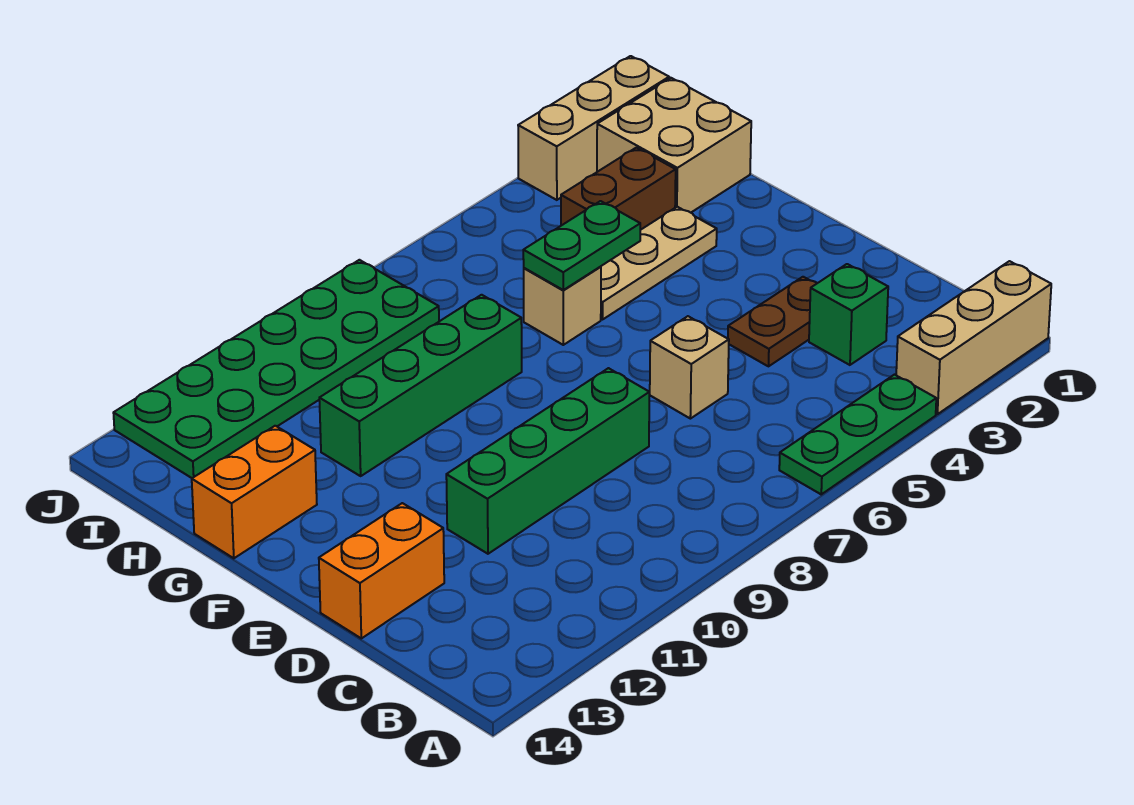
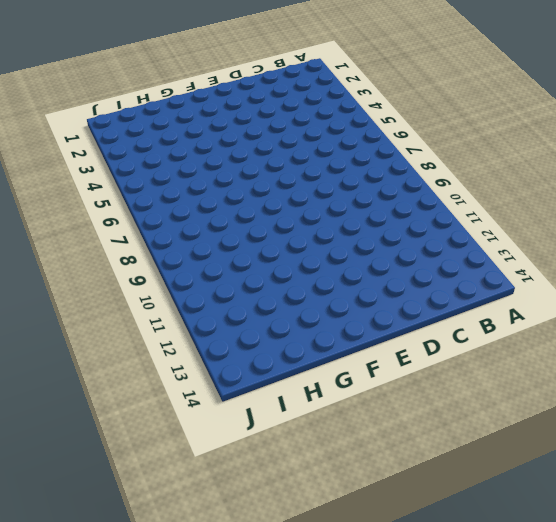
none -> tan brick A1:A3 level 1
none -> green plate A4:A6 level 1
none -> green brick C3 level 1

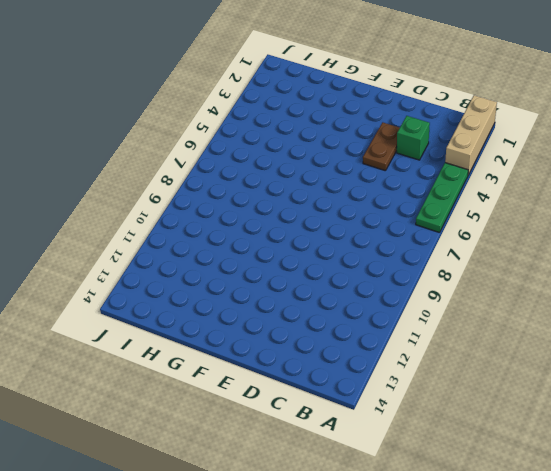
none -> tan brick D6 level 1
none -> green brick D8:D11 level 1
none -> orange brick D13:D14 level 1

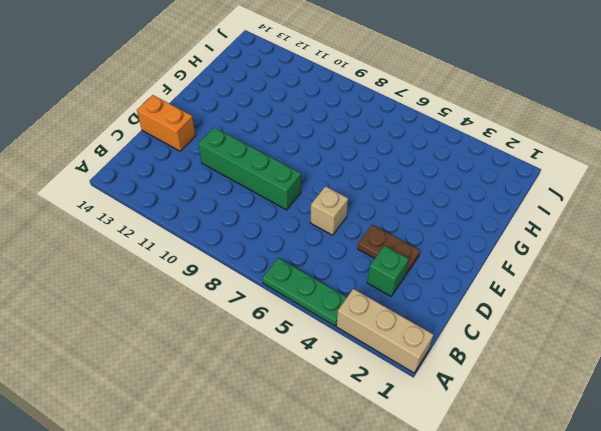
none -> tan plate G3:G5 level 1
none -> tan brick G6 level 1
none -> green brick G8:G11 level 1

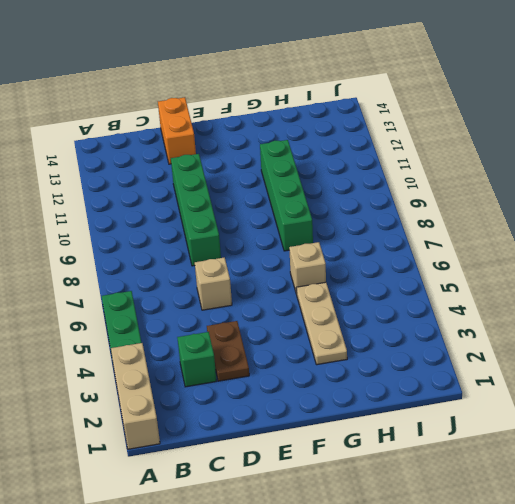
none -> orange brick G13:G14 level 1
none -> tan brick H1:I2 level 1
none -> brown brick H3:H4 level 1

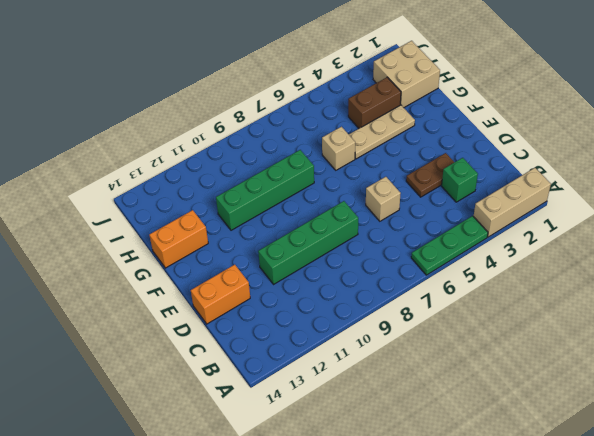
none -> green plate I8:J13 level 1
none -> tan brick J1:J3 level 1
none -> green plate G5:G6 level 2

